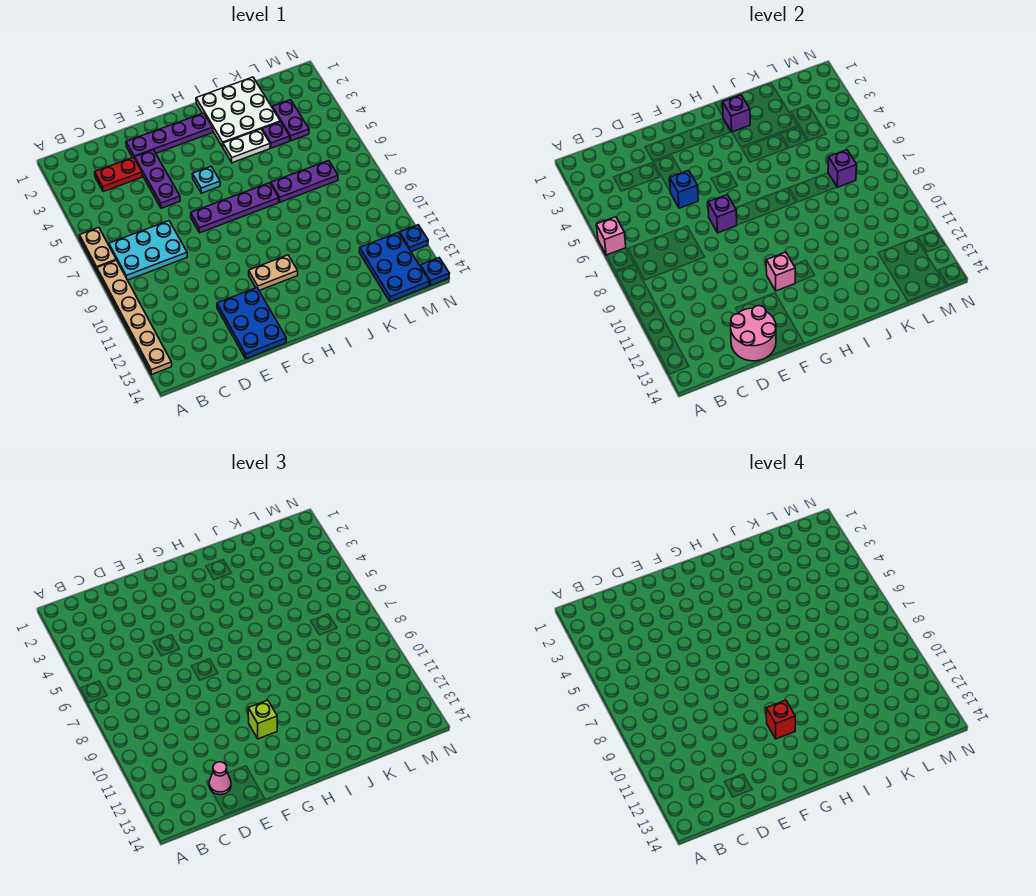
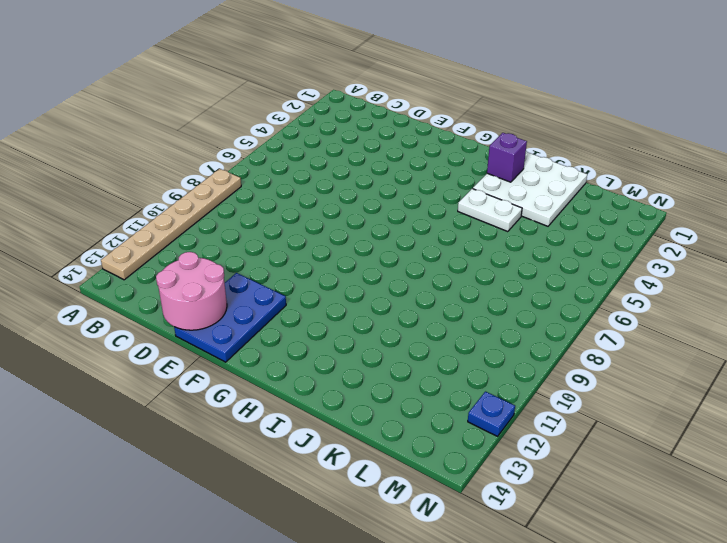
none -> tan plate A6:A7 level 1
none -> cyan plate B7:D8 level 1
none -> red plate C3:D3 level 1

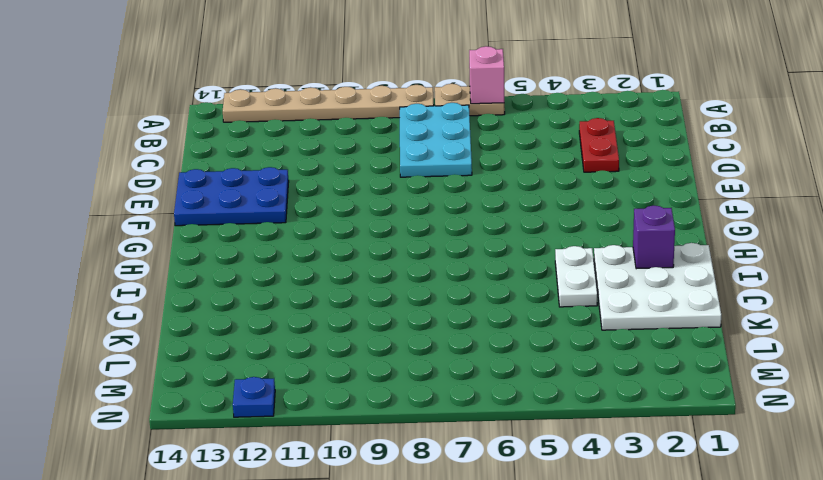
none -> purple plate E2:H2 level 1
none -> purple plate E3:E5 level 1
none -> purple plate F7:I7 level 1

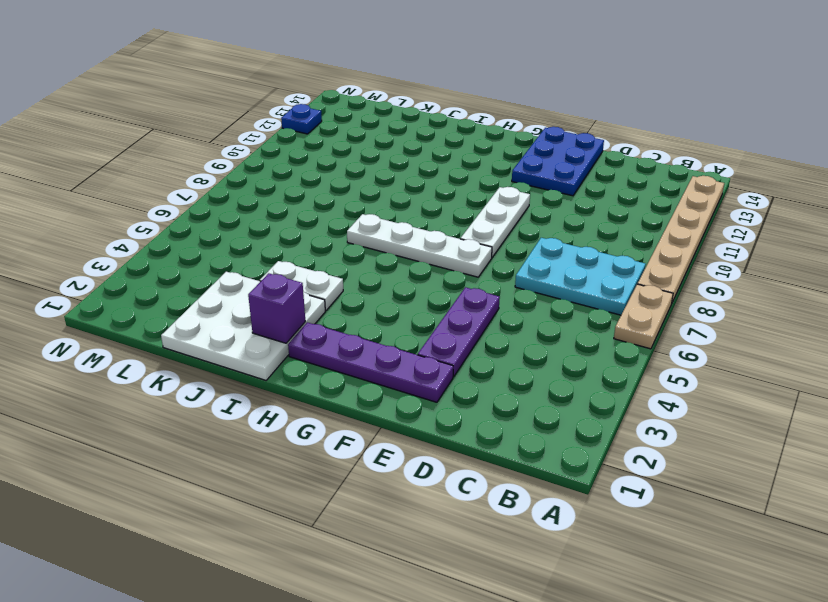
white plate F7:I7 level 1 -> purple plate F7:I7 level 1
white plate F8:F10 level 1 -> none
none -> red plate C3:D3 level 1
none -> cyan plate G5 level 1
none -> tan plate G11:H11 level 1

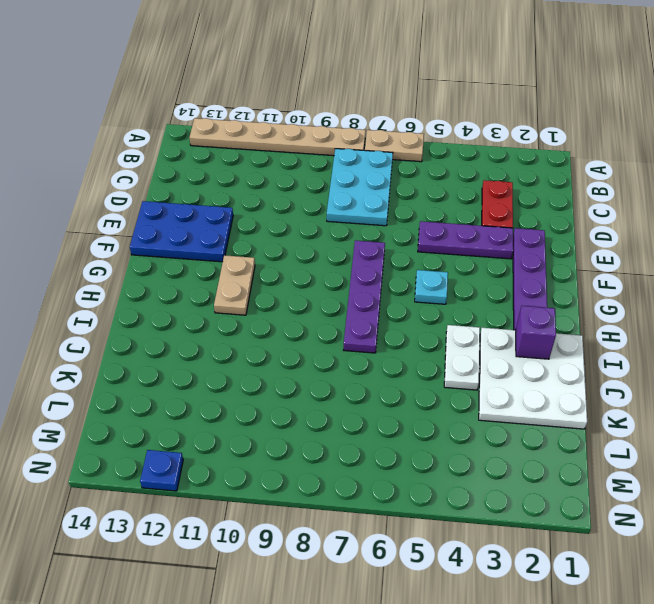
none -> purple plate J7:L7 level 1
none -> purple plate K4 level 1
none -> purple plate L3:L4 level 1

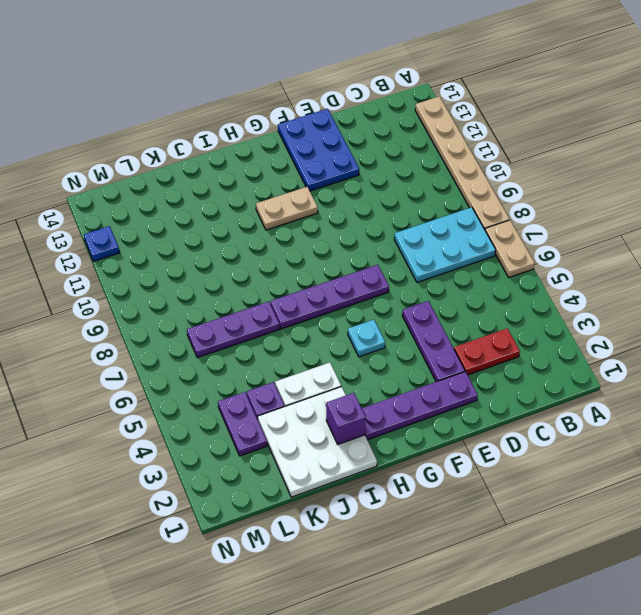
none -> blue plate L12:M14 level 1
none -> blue plate N14 level 1
none -> pink brick A6 level 2

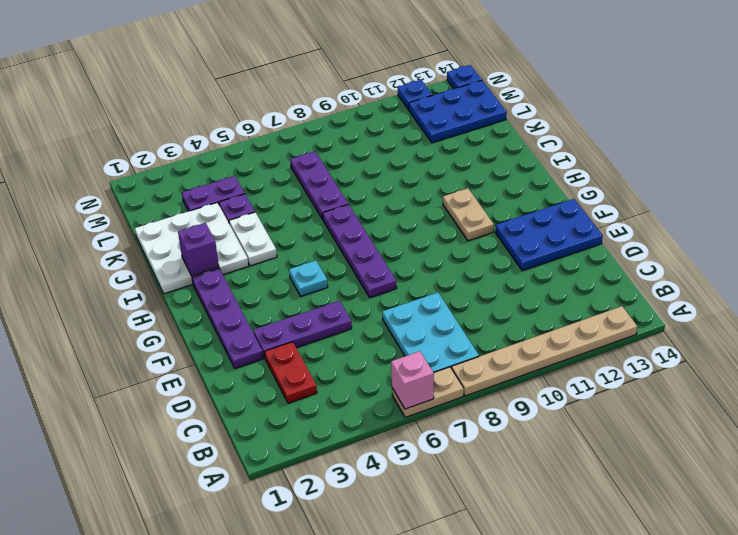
none -> pink round brick D13:E14 level 2
none -> blue brick E5 level 2
none -> purple brick F7 level 2

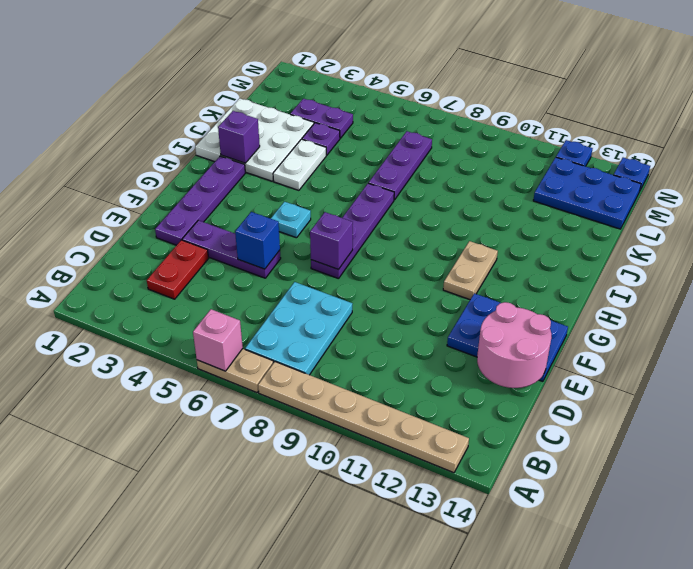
none -> pink brick G11 level 2
none -> purple brick L7 level 2
none -> pink cone D13 level 3

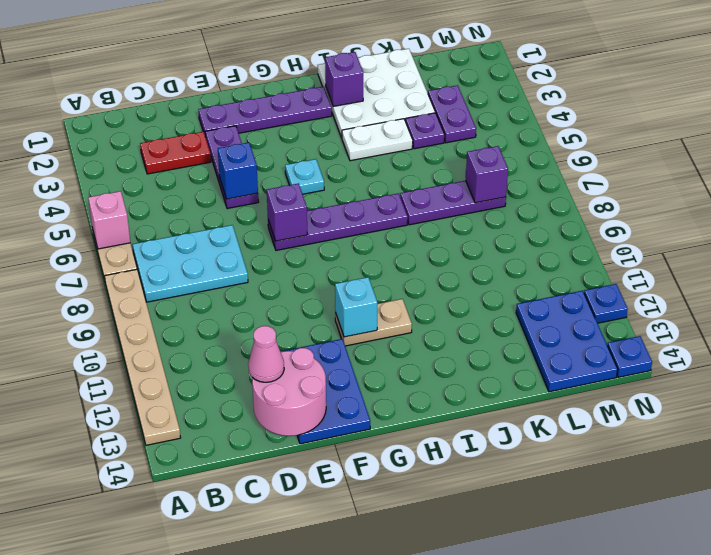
cyan brick G11 level 2 -> pink brick G11 level 2
none -> lime brick G11 level 3
none -> red brick G11 level 4

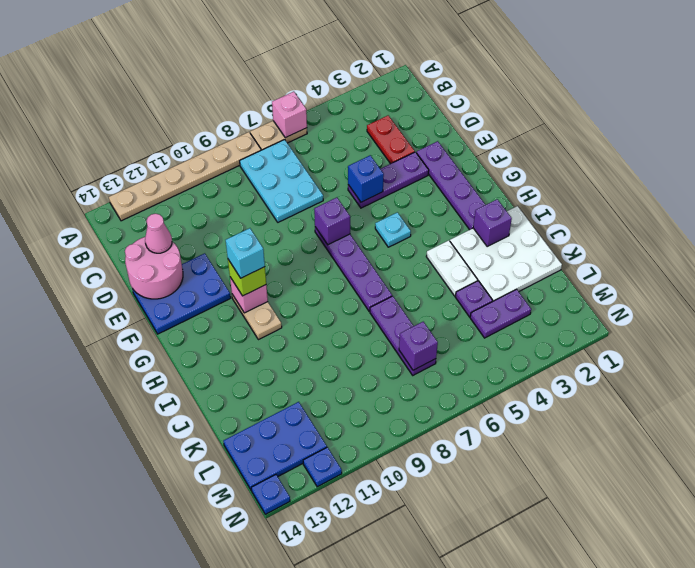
cyan brick G11 level 4 -> red brick G11 level 4

